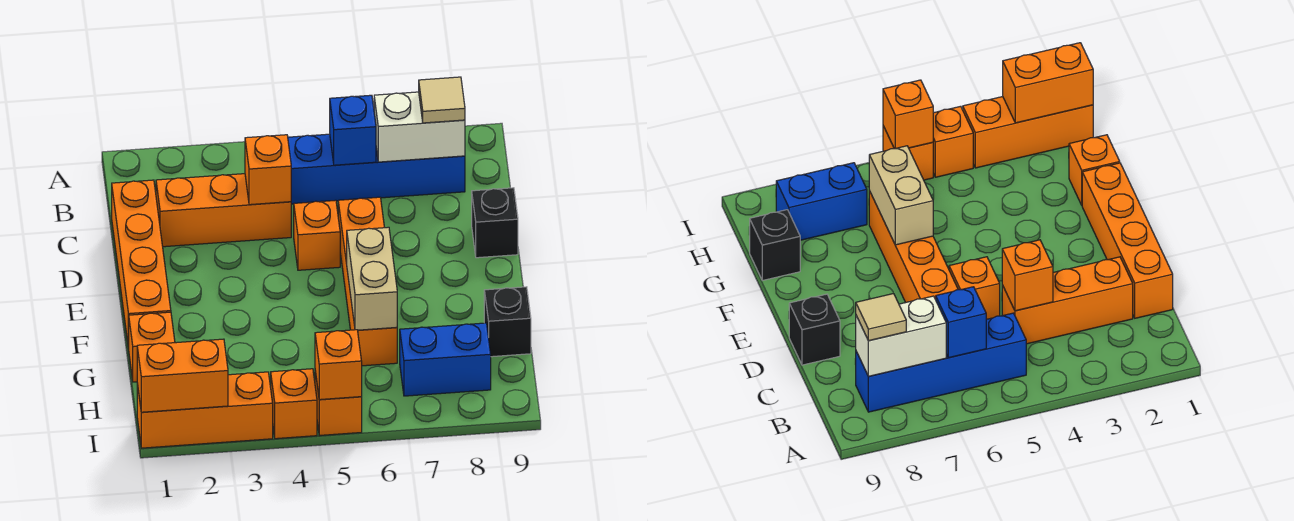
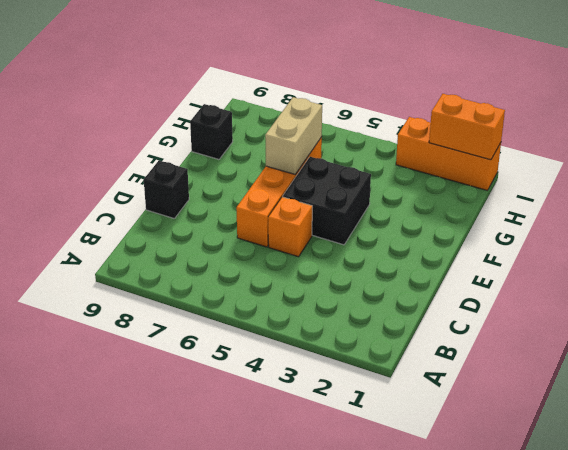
black brick E4:F5 level 1 -> none
none -> blue brick B5:B8 level 1
none -> orange brick C1:F1 level 1
none -> orange brick C2:C4 level 1

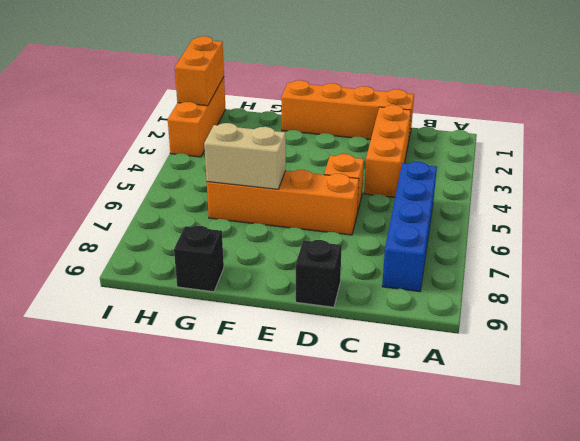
none -> orange brick G1 level 1
none -> blue brick H7:H8 level 1
none -> orange brick I4 level 1

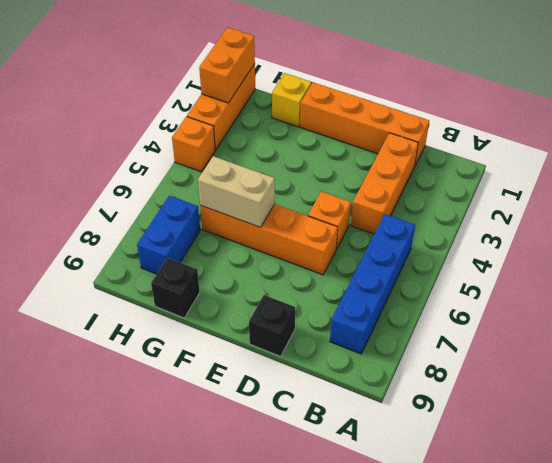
yellow brick G1 level 1 -> orange brick G1 level 1
none -> orange brick I5 level 1
none -> blue brick B6 level 2
none -> white brick B7:B8 level 2

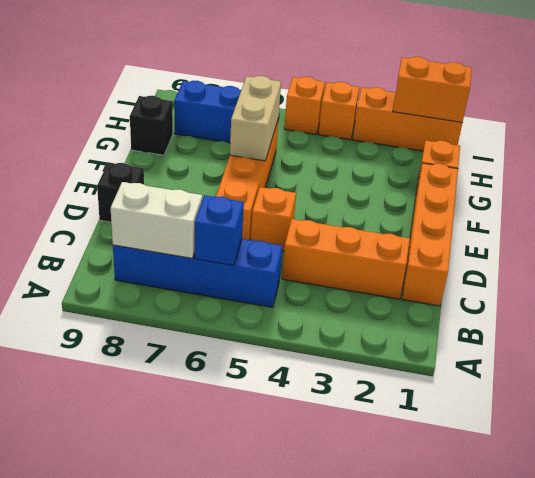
none -> orange brick C4 level 2
none -> orange brick I5 level 2
none -> tan tile B8 level 3

